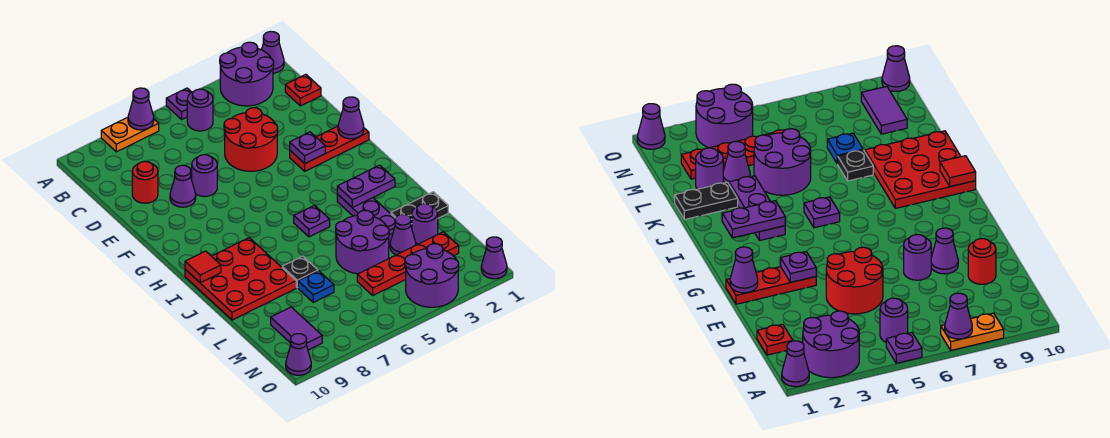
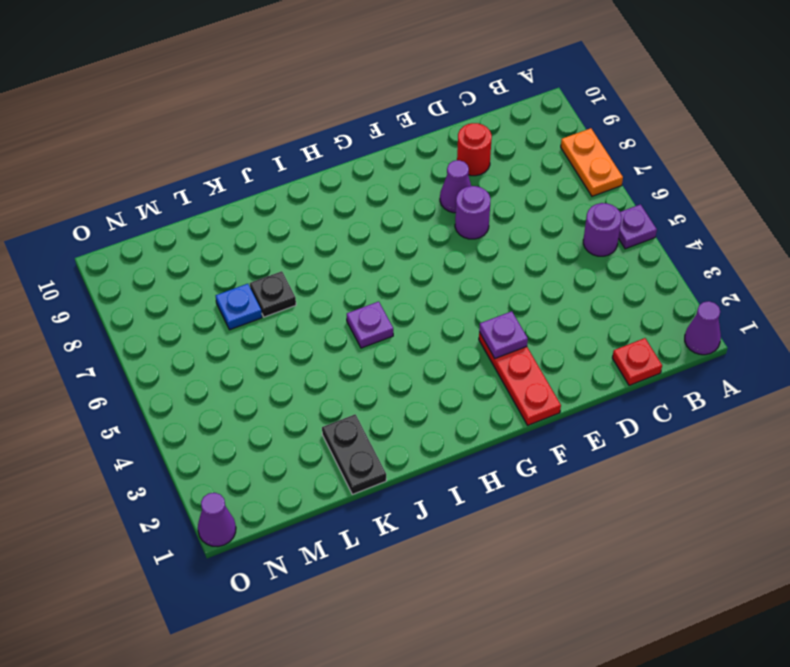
none -> purple round brick A2:B3 level 1
none -> red round brick D4:E5 level 1
none -> purple plate I3:K3 level 1
none -> red plate I8:K10 level 1

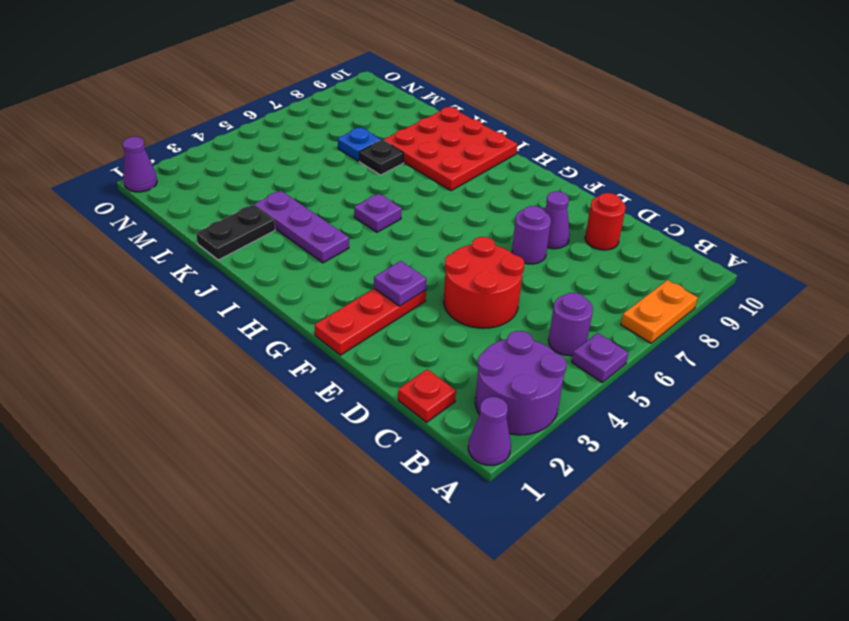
none -> purple round brick K4:L5 level 1
none -> purple round brick L2 level 1
none -> purple cone L3 level 1
none -> red plate M2:M5 level 1

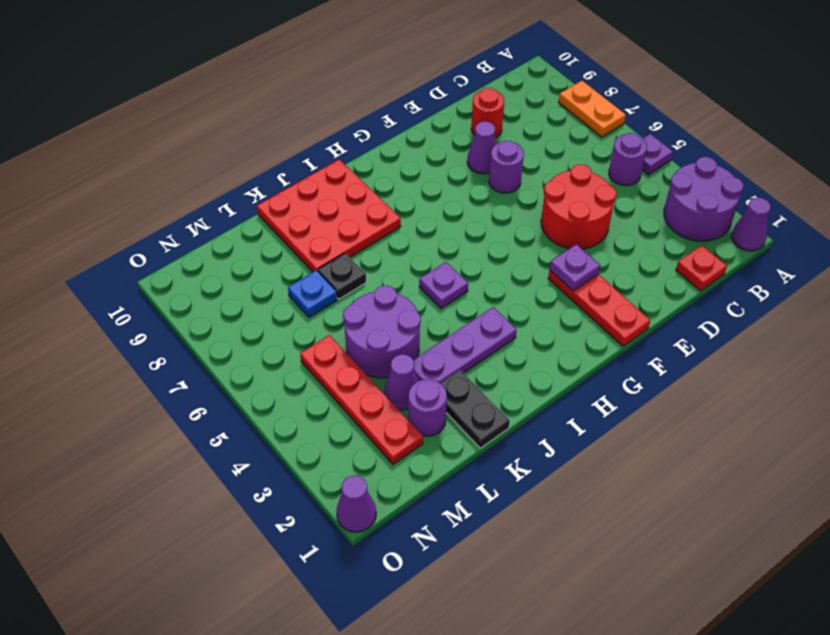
none -> purple tile M9:N9 level 1
none -> purple round brick N3:O4 level 1
none -> purple cone O10 level 1
none -> purple cone A7 level 2

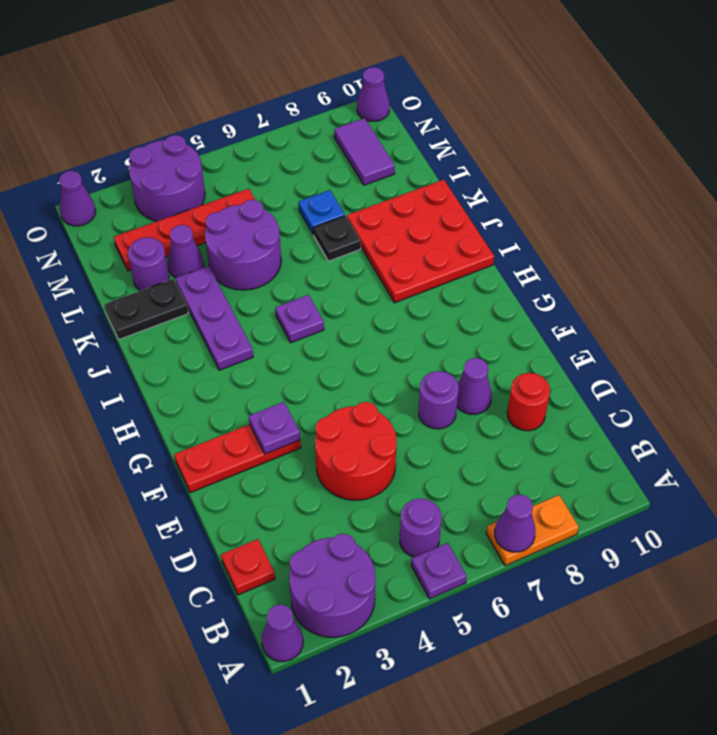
none -> purple cone F1 level 2
none -> purple plate I2:I3 level 2
none -> red tile I10 level 2

